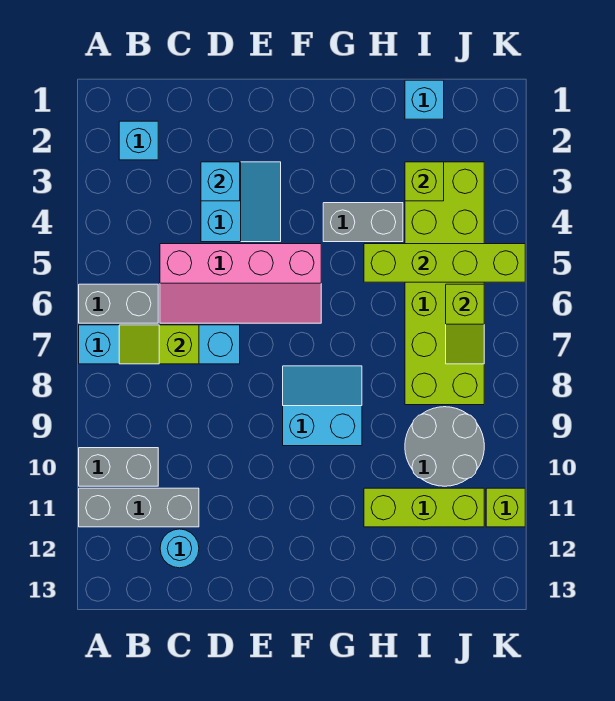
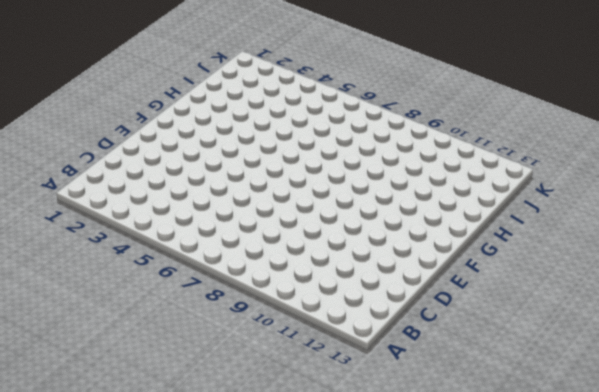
none -> grey brick A6:B6 level 1
none -> cyan brick A7:D7 level 1
none -> grey brick A10:B10 level 1

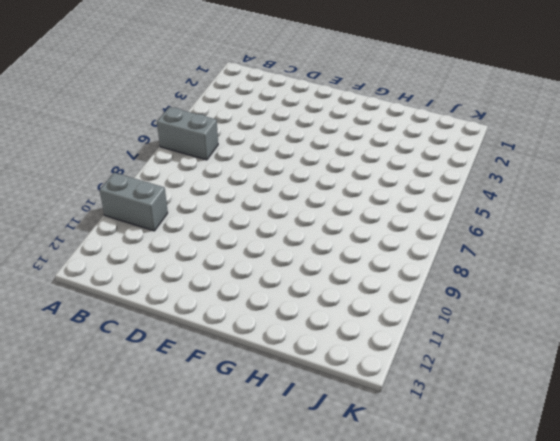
none -> cyan brick A7:D7 level 1
none -> grey brick A11:C11 level 1
none -> cyan brick B2 level 1

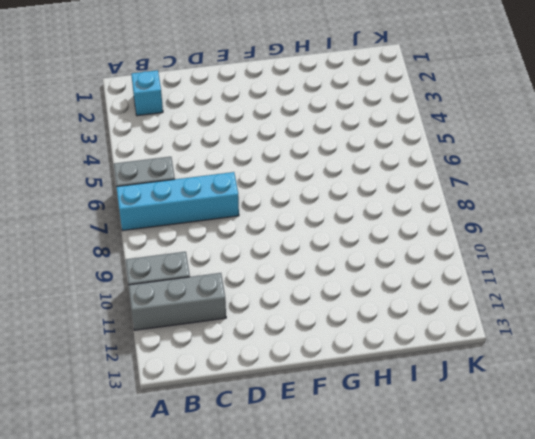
none -> pink slope C5:F6 level 1 top 5
none -> cyan round brick C12 level 1
none -> cyan slope D3:E4 level 1 top D

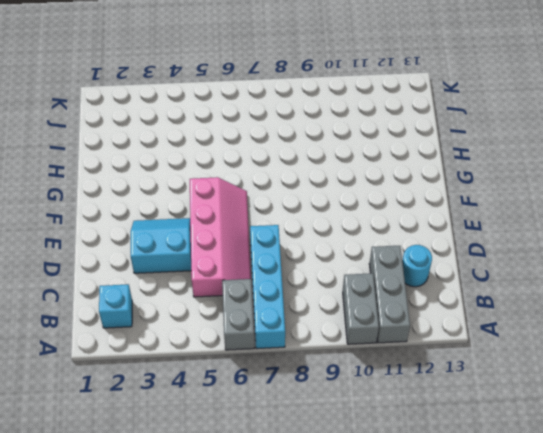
none -> cyan slope F8:G9 level 1 top 9
none -> grey brick G4:H4 level 1
none -> lime brick H11:J11 level 1

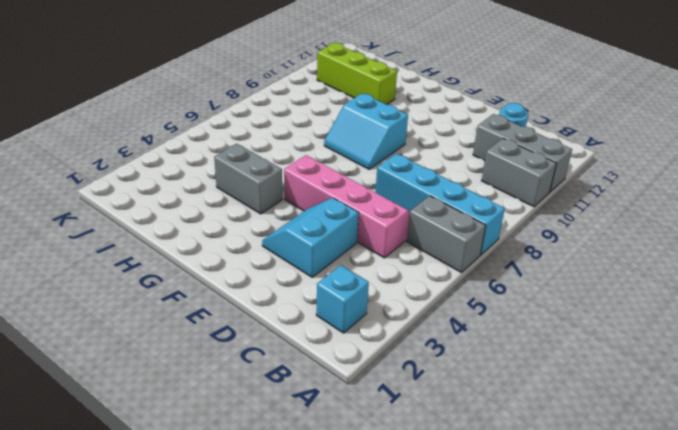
none -> cyan brick I1 level 1
none -> lime brick I3:J8 level 1
none -> grey round brick I9:J10 level 1

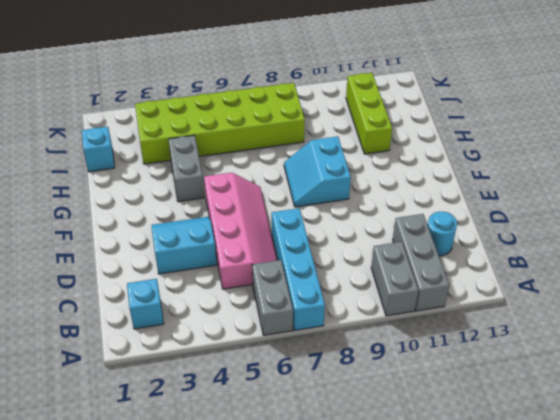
none -> grey round brick I9:J10 level 1
none -> lime brick K11 level 1
none -> lime slope B7:C7 level 2 top C

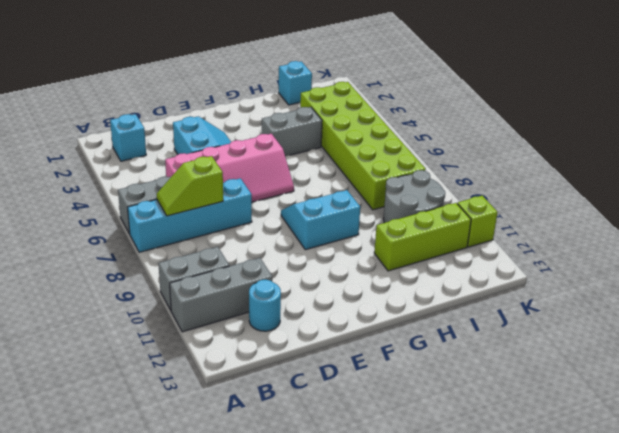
none -> cyan brick D3 level 2
none -> lime brick H5:K5 level 2
none -> lime brick I3 level 2

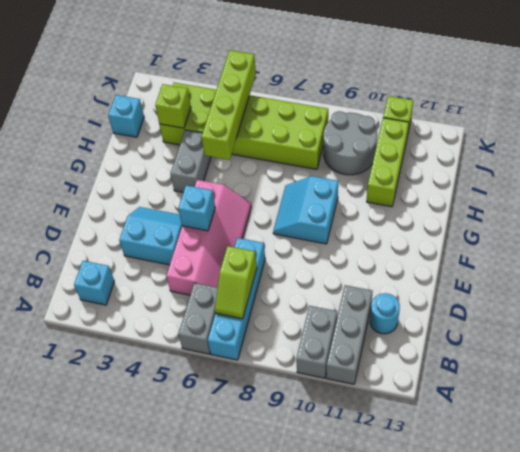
cyan brick E5 level 2 -> cyan brick D3 level 2
none -> lime slope J6:J7 level 2 top 6

